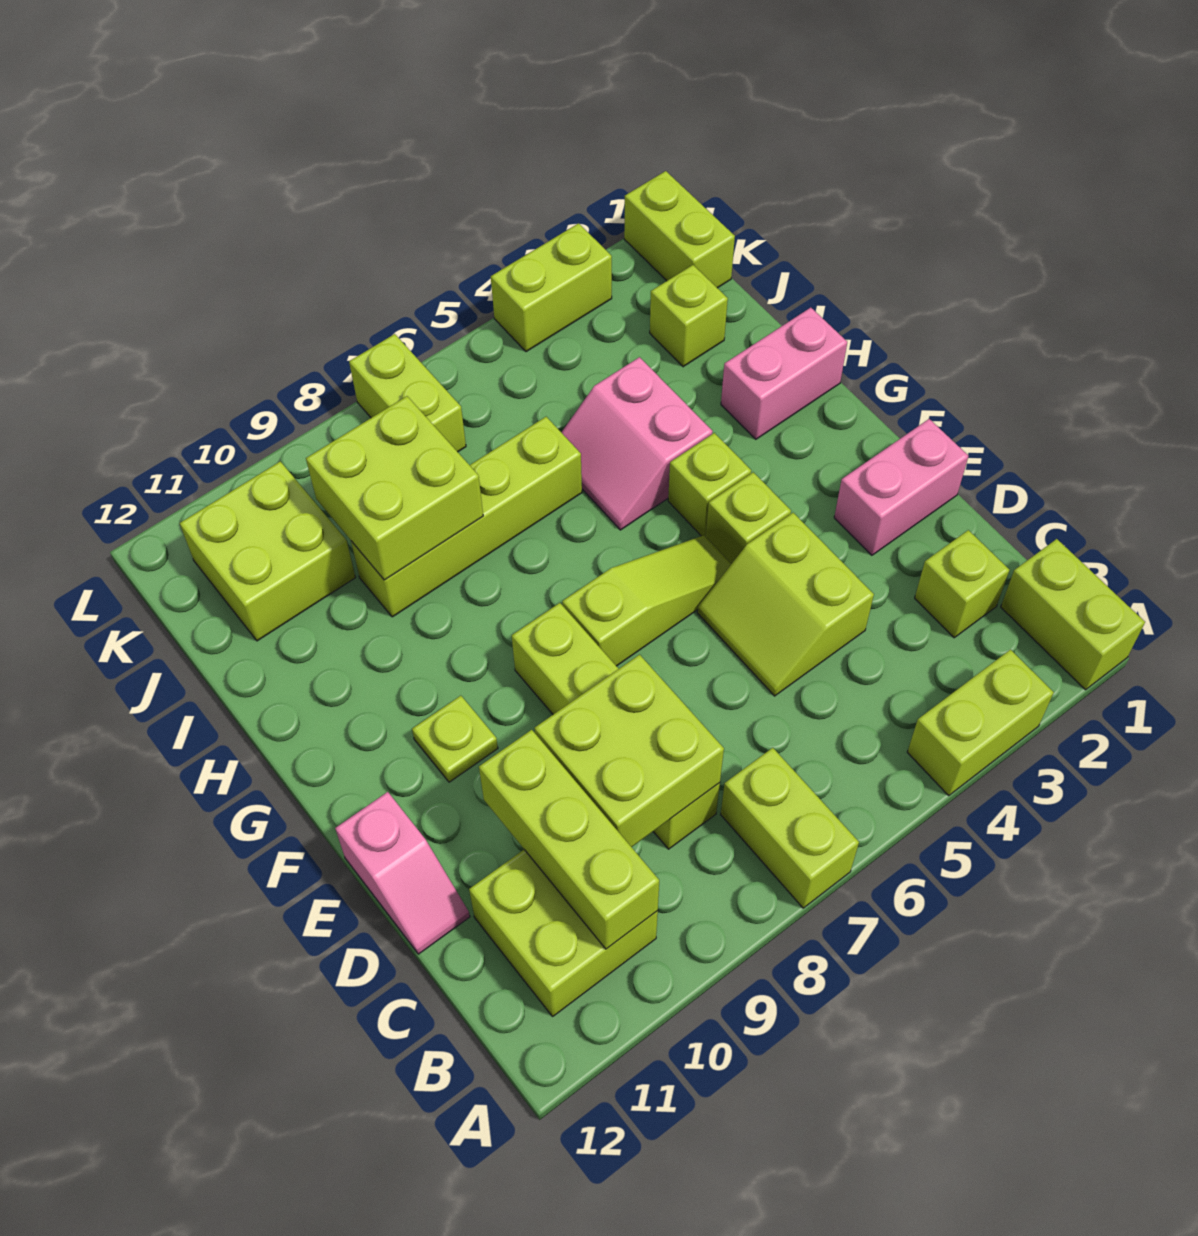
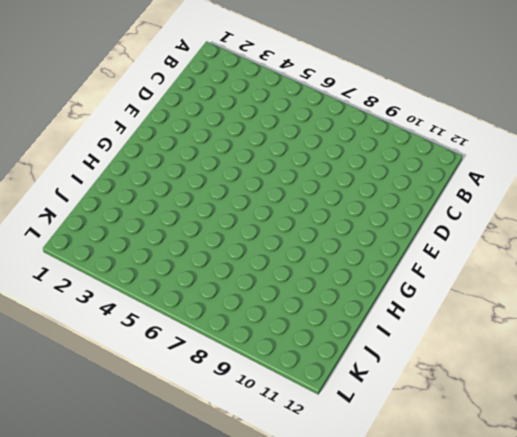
none -> lime brick A1:B1 level 1
none -> lime brick A3:A4 level 1
none -> lime brick A7:B7 level 1

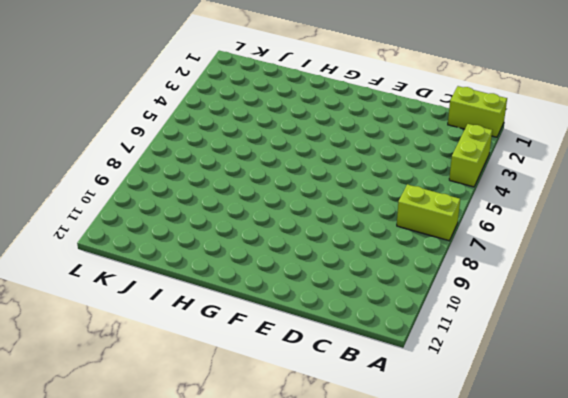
none -> lime brick B10:C11 level 1
none -> lime brick C2 level 1
none -> lime brick C8:F8 level 1

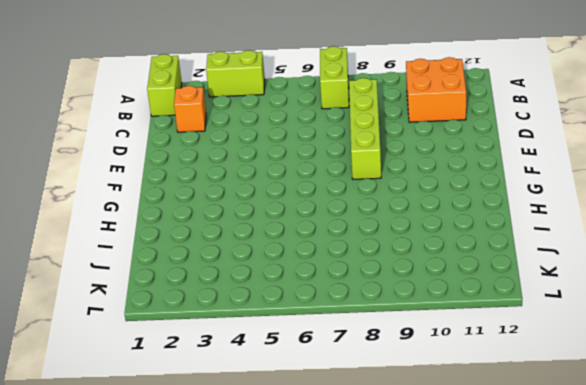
orange brick B10:C11 level 1 -> lime brick B10:C11 level 1
orange brick C2 level 1 -> lime brick C2 level 1
none -> lime slope D4:E5 level 1 top 4
none -> pink slope D12:E12 level 1 top E
none -> pink brick E1:E2 level 1

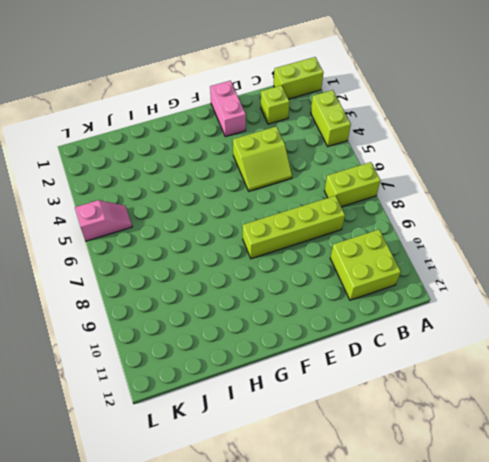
pink slope K5:L5 level 1 top L -> pink slope D12:E12 level 1 top E
none -> lime brick F4 level 1
none -> lime slope F5:F7 level 1 top 7
none -> lime plate F10 level 1

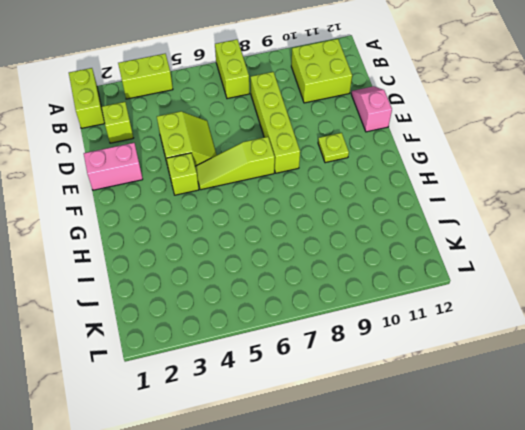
none -> lime brick G4 level 1
none -> pink brick H1:H2 level 1
none -> pink slope H4:I5 level 1 top 4

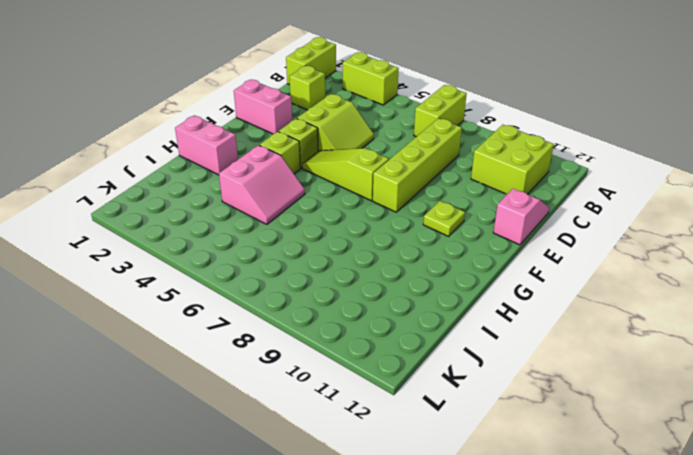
none -> lime brick I6:I9 level 1
none -> lime brick J2 level 1
none -> lime brick J10:K11 level 1

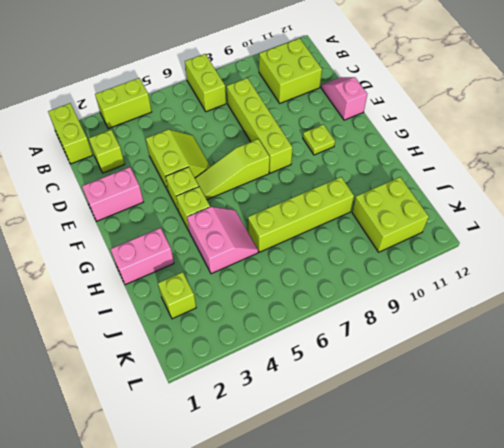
none -> lime brick K1:L1 level 1
none -> lime brick K7:L7 level 1
none -> lime brick L3:L4 level 1

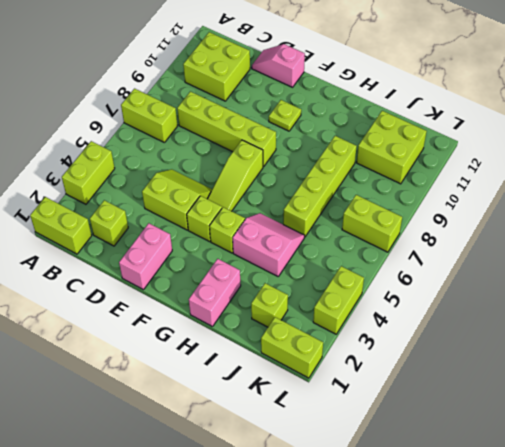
none -> lime brick B10:D10 level 2
none -> lime brick C8:D9 level 2
none -> lime brick I8:J9 level 2

